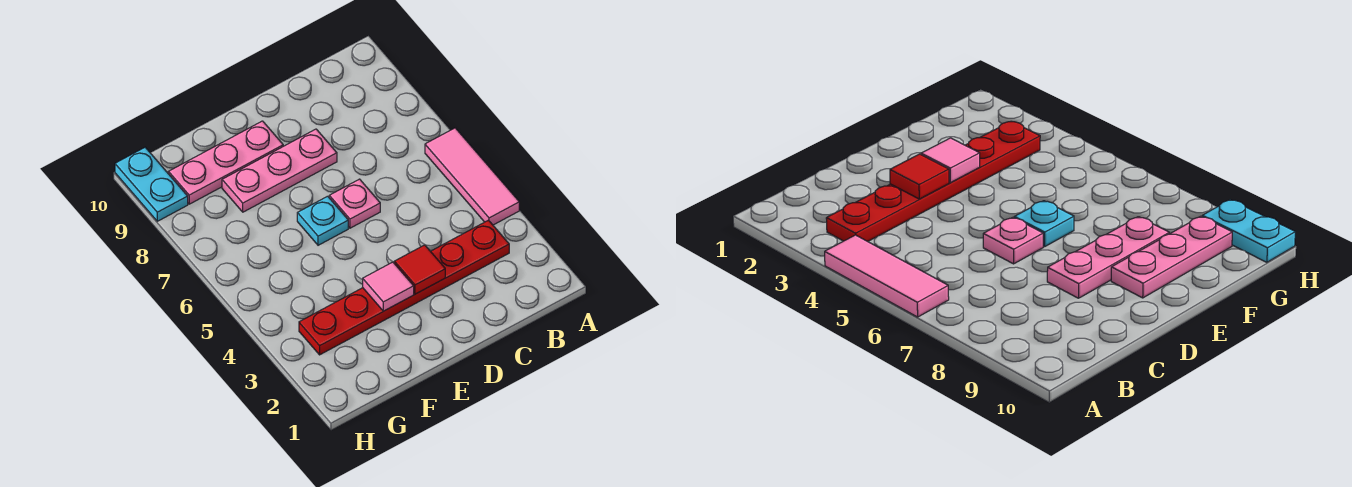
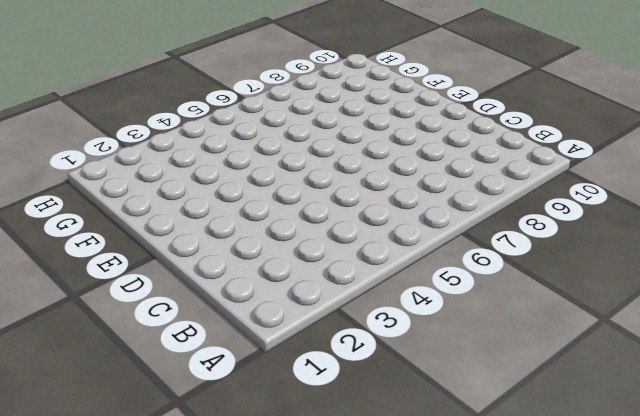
none -> pink tile A4:A6 level 1
none -> red plate B3:G3 level 1

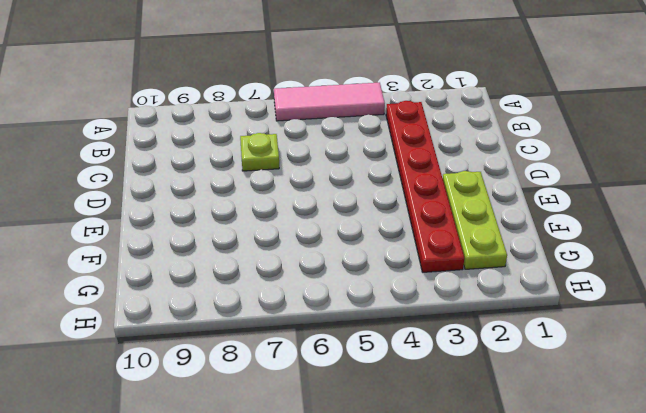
lime plate C7 level 1 -> none
lime plate E2:G2 level 1 -> none
none -> pink plate D6 level 1
none -> pink plate D8:F8 level 1

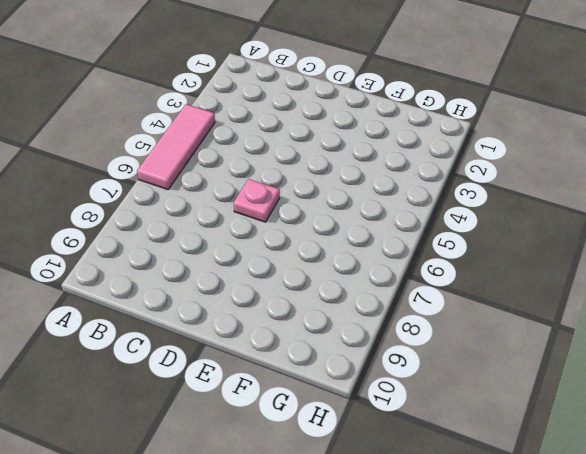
none -> red plate B3:G3 level 1
none -> pink plate D8:F8 level 1

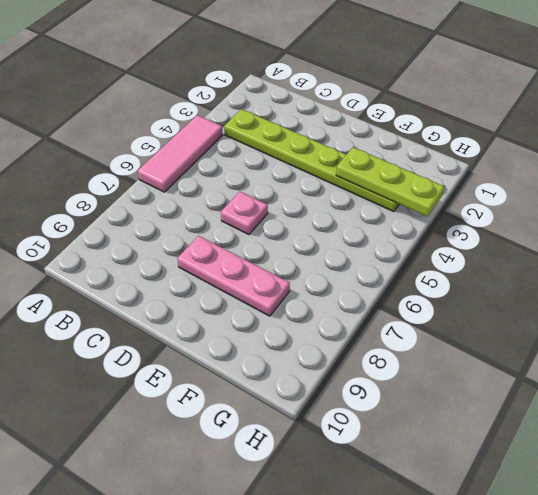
lime plate B3:G3 level 1 -> red plate B3:G3 level 1
lime plate F3:H3 level 2 -> none
none -> cyan plate E6 level 1
none -> pink plate E9:G9 level 1

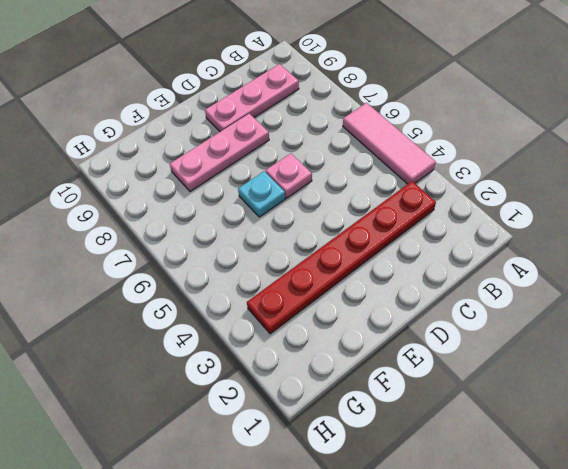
pink plate B9:D9 level 1 -> pink plate E9:G9 level 1
none -> cyan plate H9:H10 level 1
none -> red tile D3 level 2

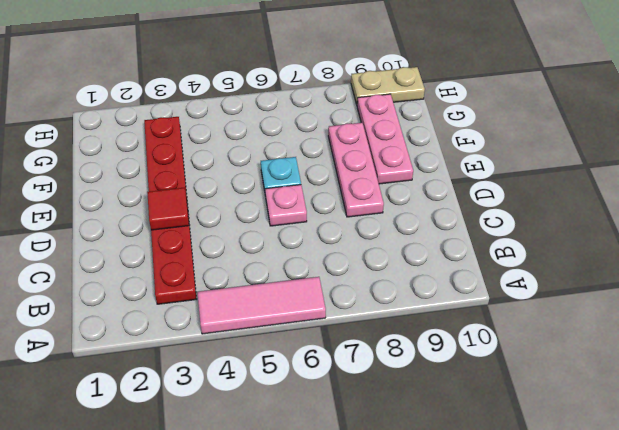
tan plate H9:H10 level 1 -> cyan plate H9:H10 level 1
none -> pink tile E3 level 2

